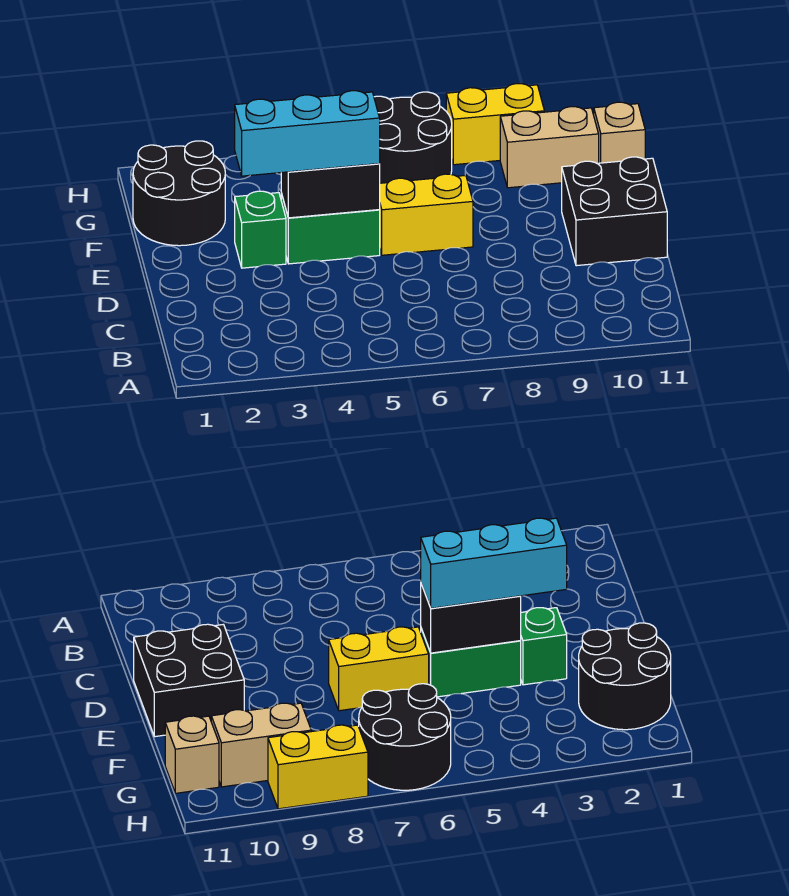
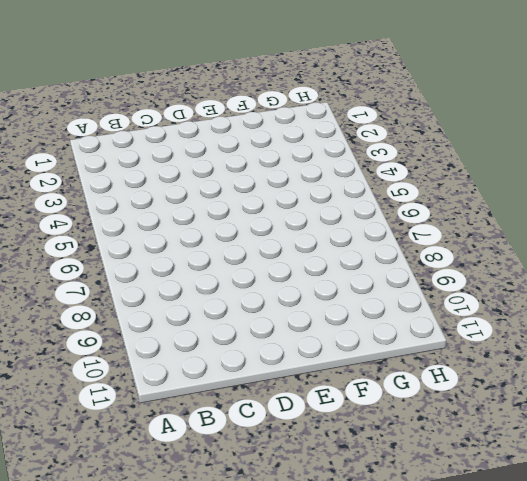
none -> black brick D10:E11 level 1
none -> green brick E3 level 1

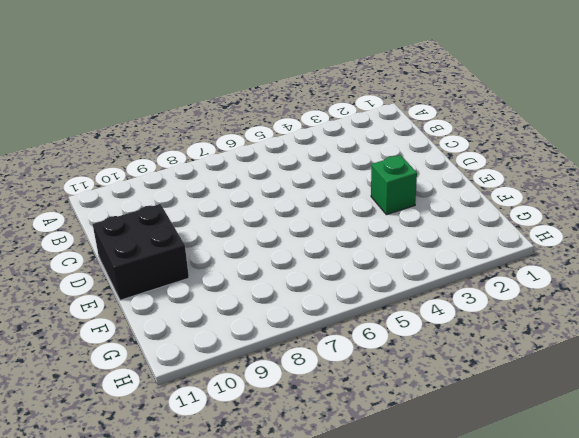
none -> green brick E4:E5 level 1
none -> yellow brick E6:E7 level 1

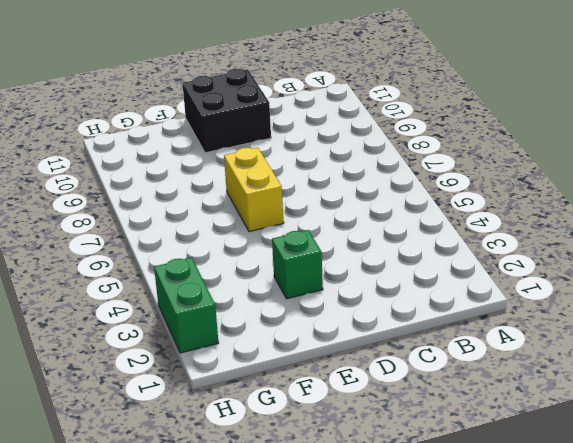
green brick H2:H3 level 1 -> green brick E4:E5 level 1
none -> black round brick F1:G2 level 1
none -> black round brick G6:H7 level 1

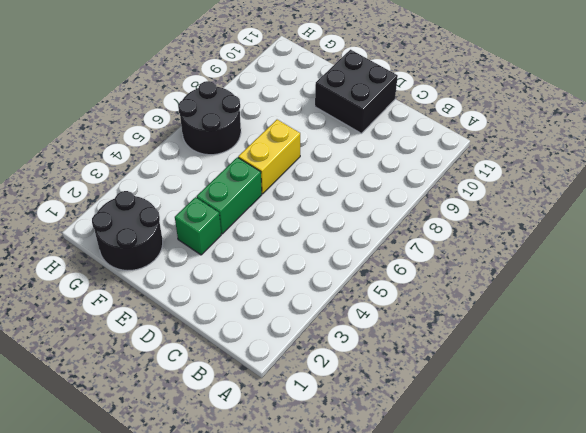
none -> tan brick G9:G10 level 1
none -> tan brick G11 level 1

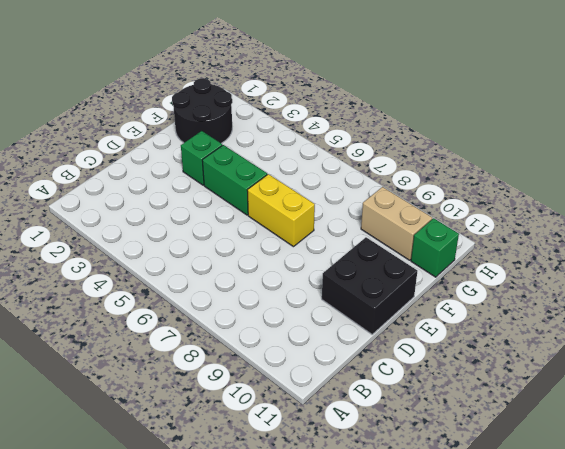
green brick G11 level 1 -> tan brick G11 level 1
none -> black round brick G6:H7 level 1
none -> yellow brick H8:H9 level 1

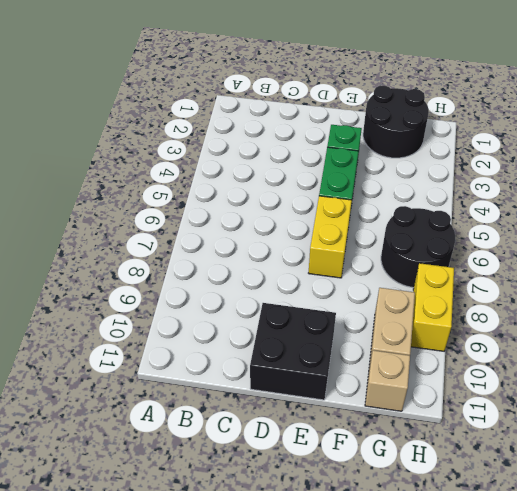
none -> black brick E4:E5 level 2
none -> cyan brick E3:E5 level 3

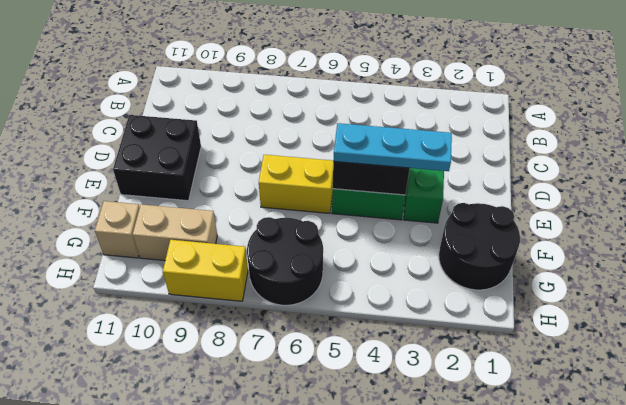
cyan plate E3:E5 level 3 -> cyan brick E3:E5 level 3

